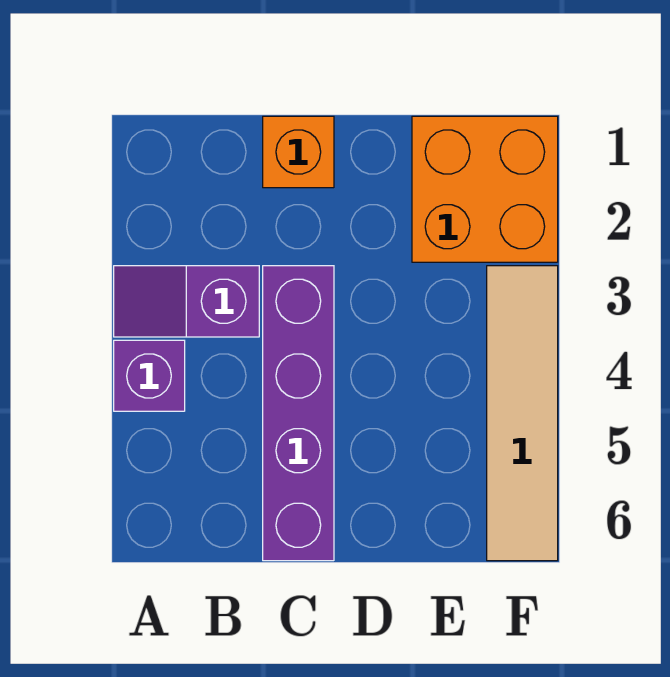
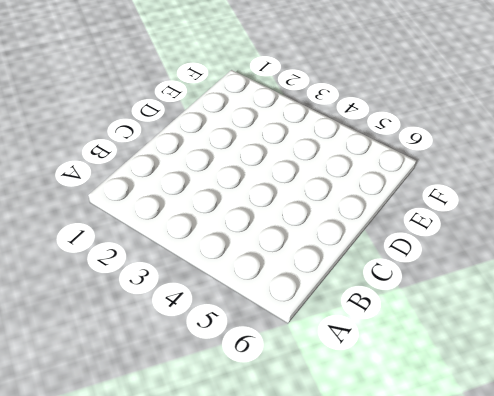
none -> purple slope A3:B3 level 1 top B
none -> purple brick A4 level 1

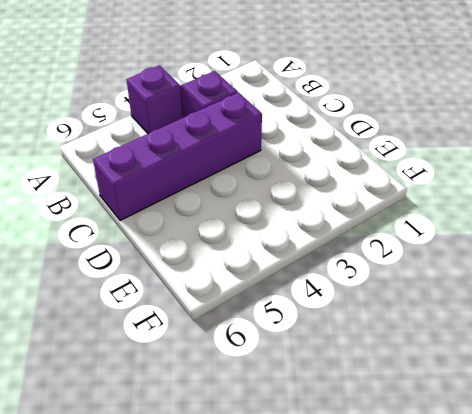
none -> orange brick C1 level 1
none -> orange brick E1:F2 level 1

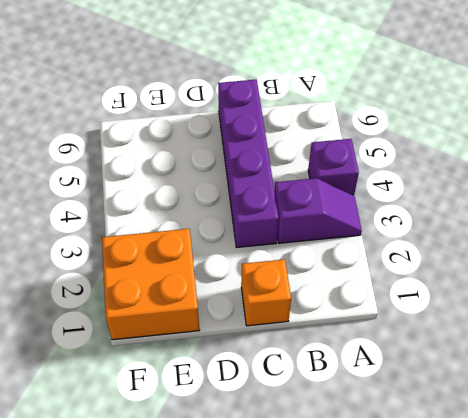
none -> tan tile F3:F6 level 1

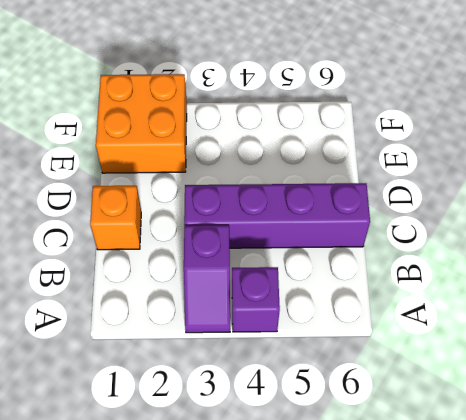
none -> tan tile F3:F6 level 1

